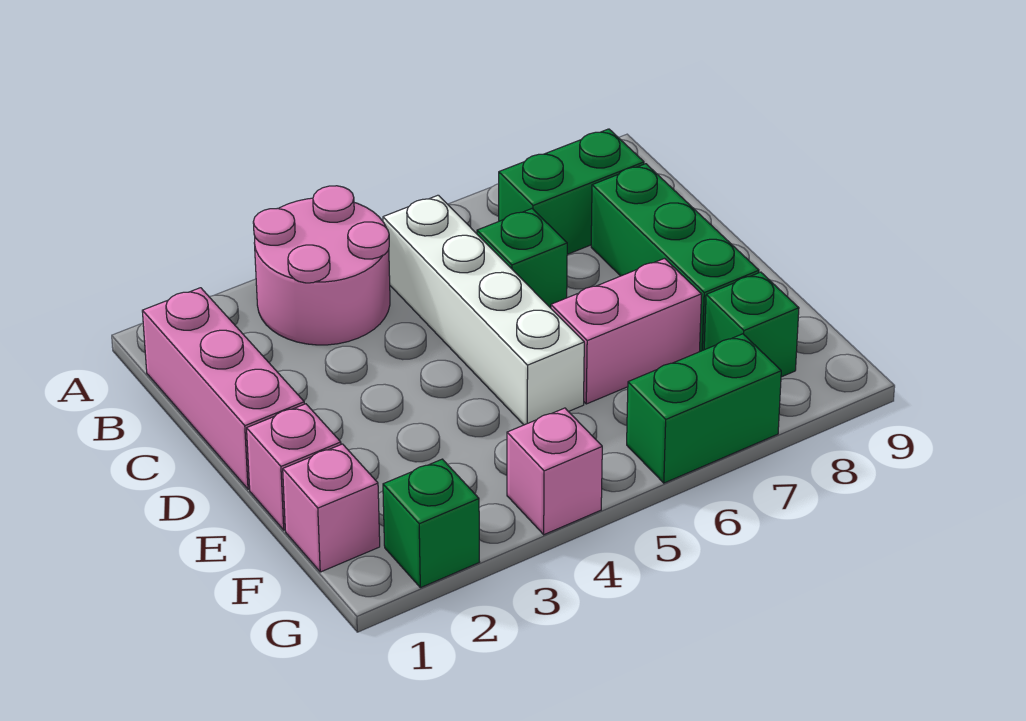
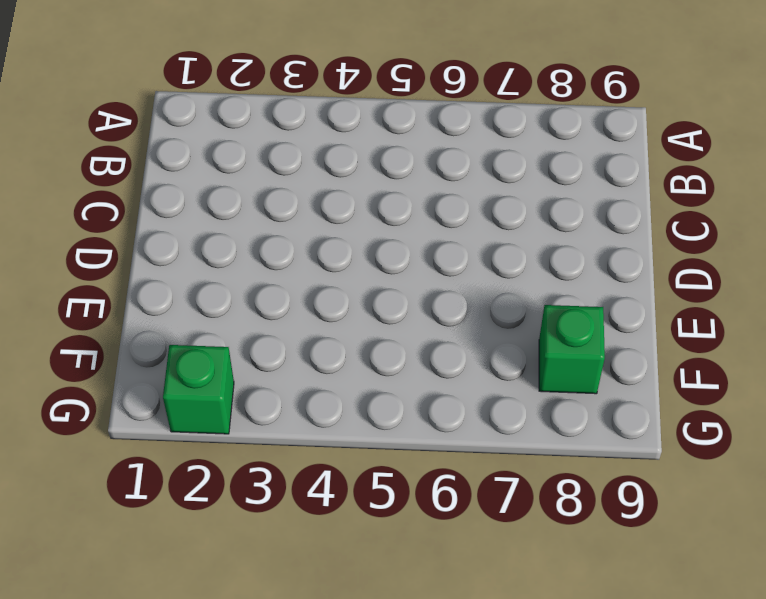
none -> pink round brick A3:B4 level 1
none -> pink brick B1:D1 level 1
none -> white brick B5:E5 level 1

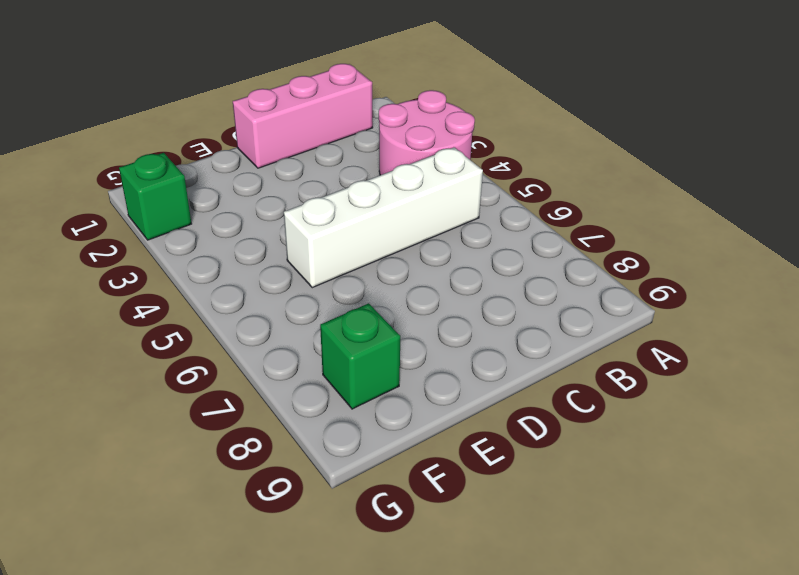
none -> green brick B7:B8 level 1
none -> green brick C6 level 1
none -> green brick C8:E8 level 1

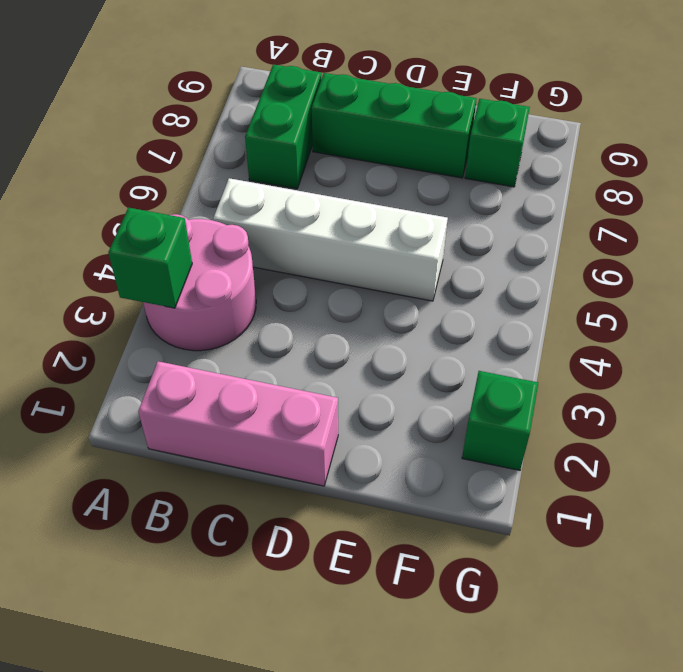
green brick A3 level 2 -> green brick C6 level 1
none -> pink brick E1 level 1
none -> pink brick E6:E7 level 1
none -> pink brick F1 level 1

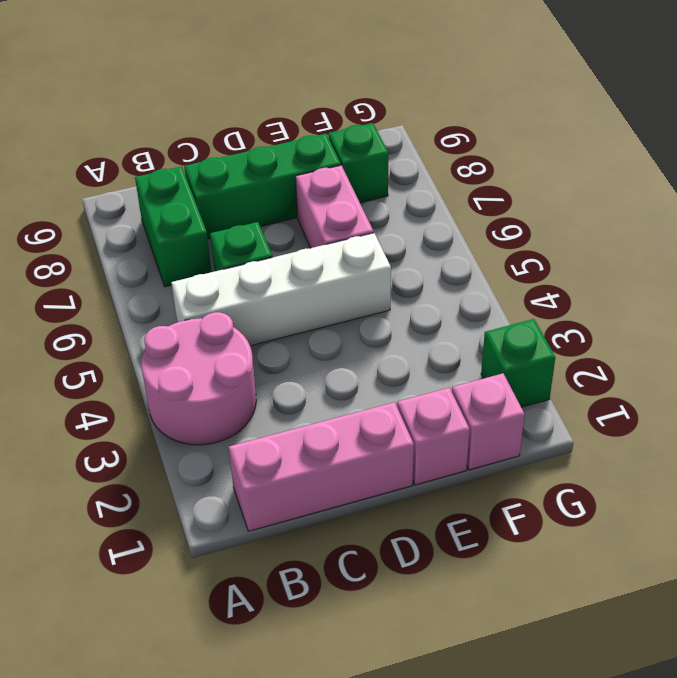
none -> pink brick G4 level 1
none -> green brick G6:G7 level 1

